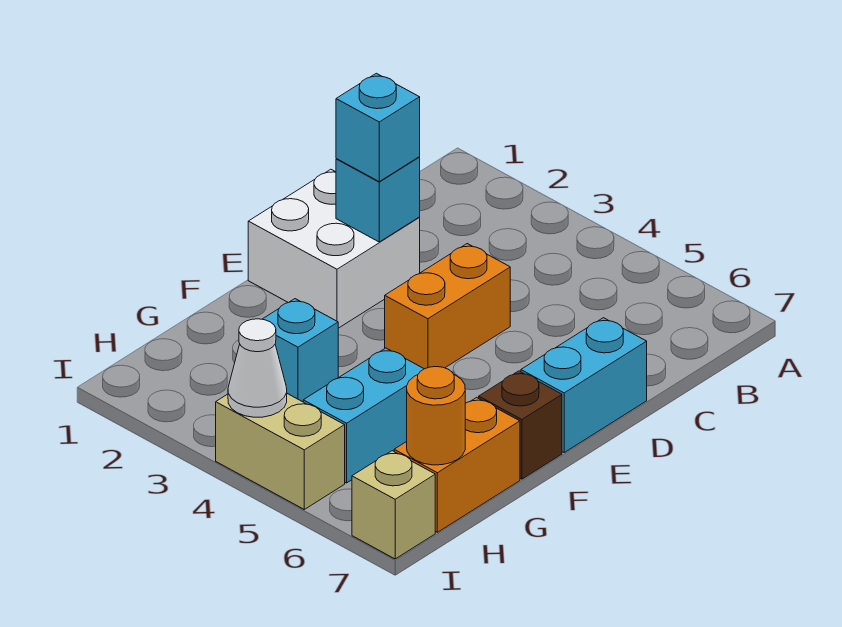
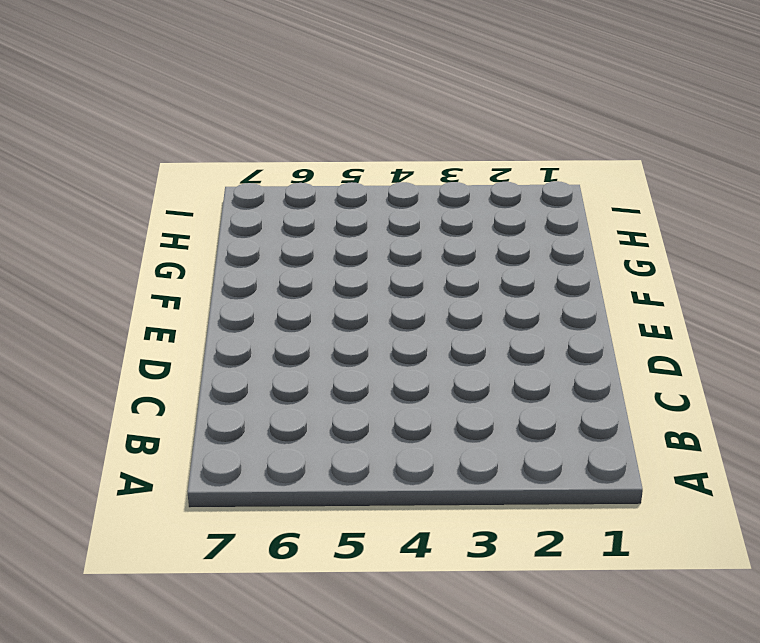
none -> white brick D1:E2 level 1
none -> orange brick D4:E4 level 1
none -> cyan brick D7:E7 level 1

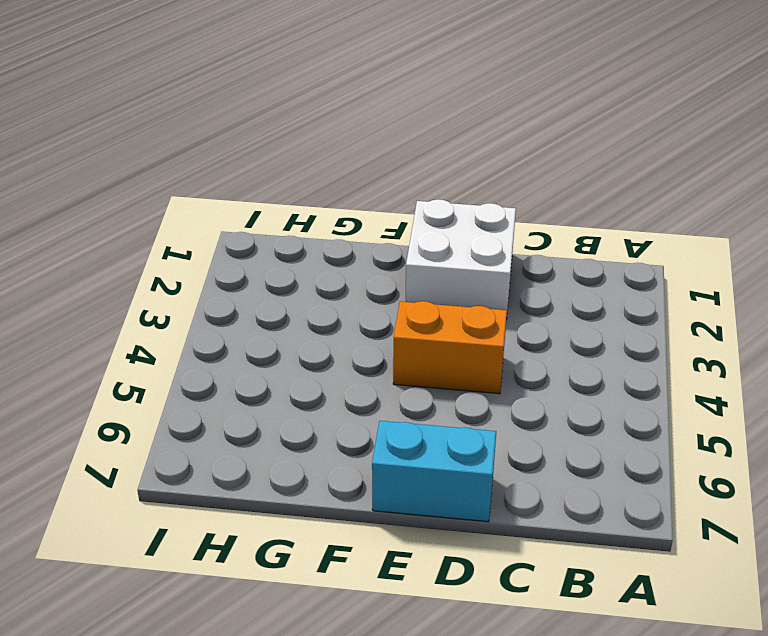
none -> brown brick F7 level 1
none -> cyan brick G3 level 1
none -> cyan brick G5:H5 level 1

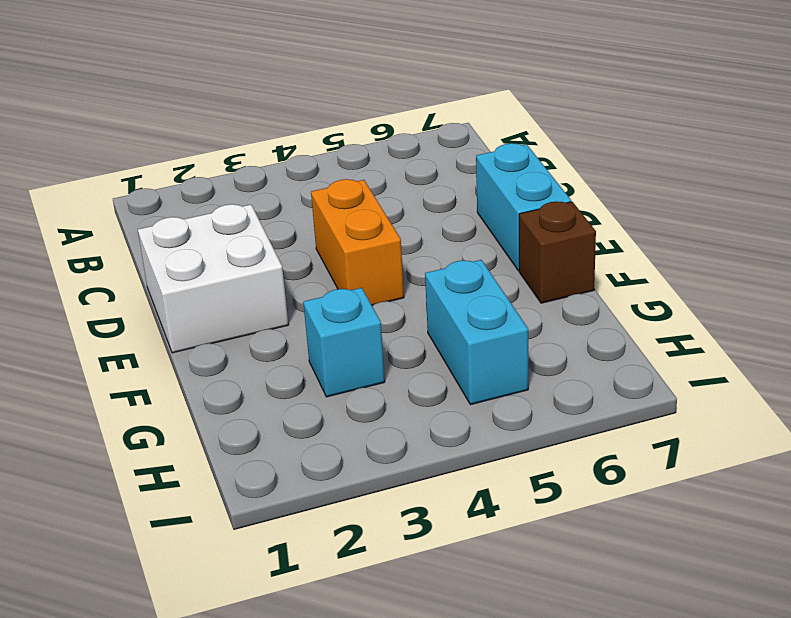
none -> orange brick G7:H7 level 1
none -> tan brick I4:I5 level 1
none -> tan brick I7 level 1

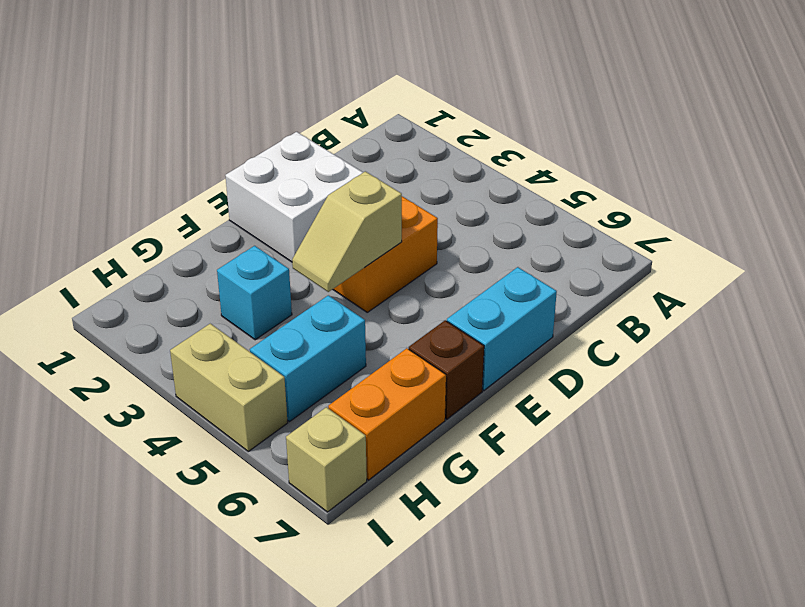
tan slope E4:F4 level 2 top E -> none
none -> cyan brick D2 level 2
none -> orange round brick H7 level 2
none -> white cone I4 level 2

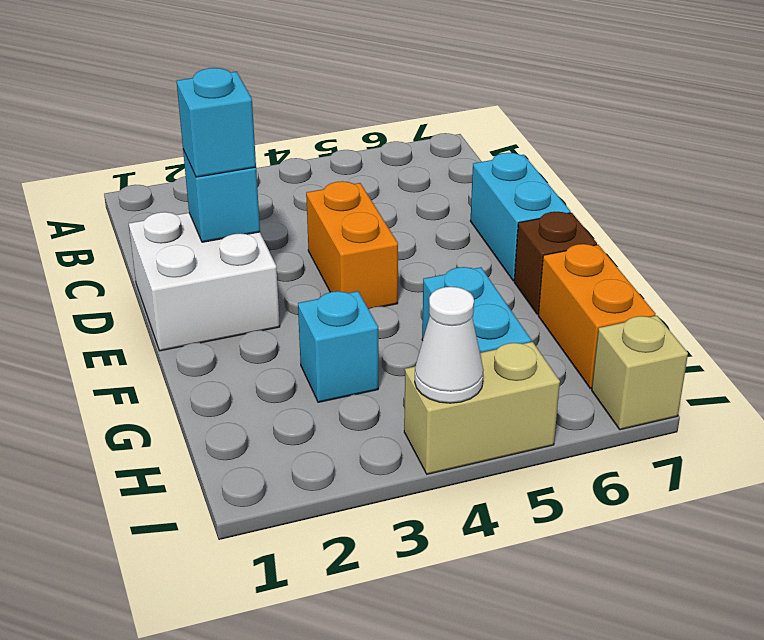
none -> orange round brick H7 level 2

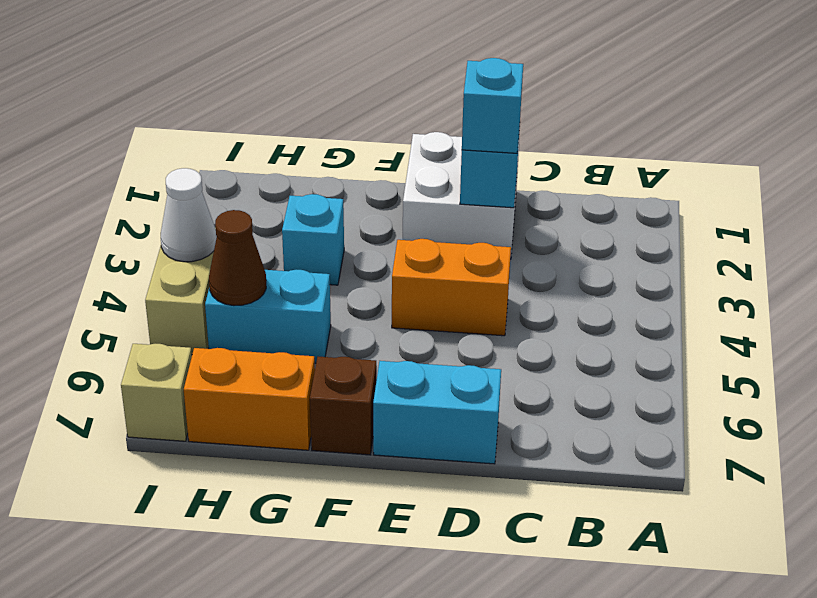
brown cone H5 level 2 -> none
none -> orange round brick H7 level 2

